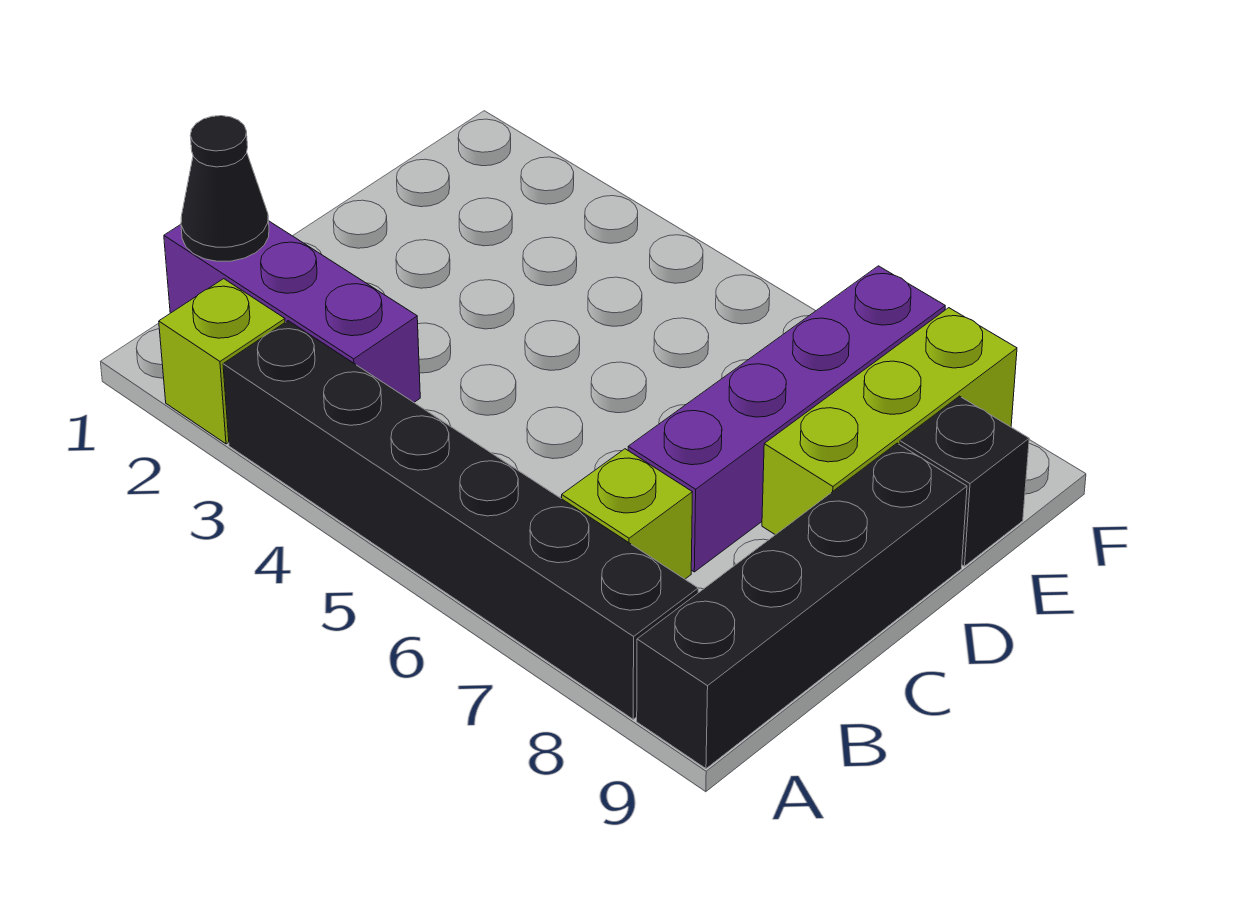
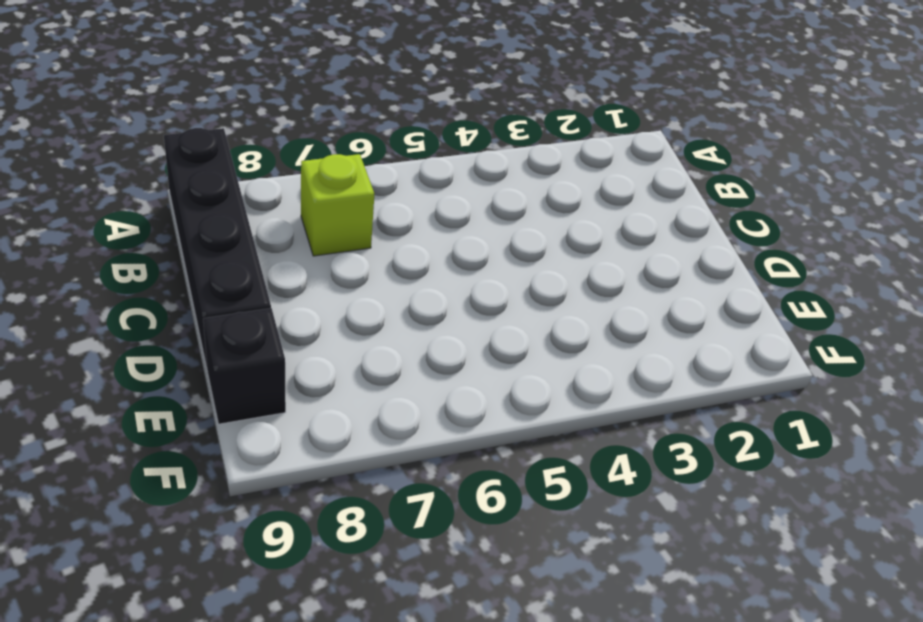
none -> lime brick A2 level 1
none -> black brick A3:A8 level 1

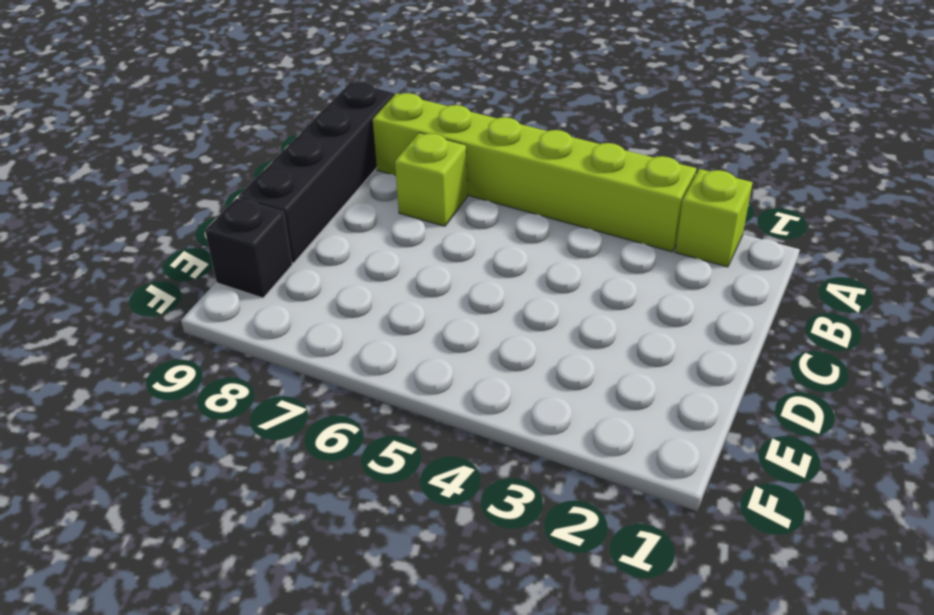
lime brick A3:A8 level 1 -> black brick A3:A8 level 1
none -> purple brick B1:B3 level 1
none -> purple brick C7:F7 level 1

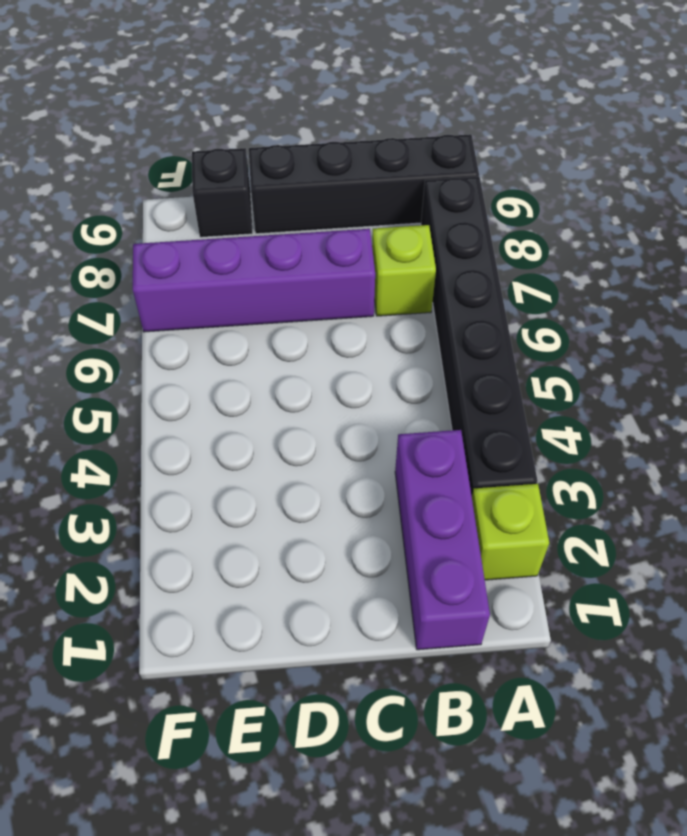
none -> lime brick D8:F8 level 1
none -> black cone B1 level 2

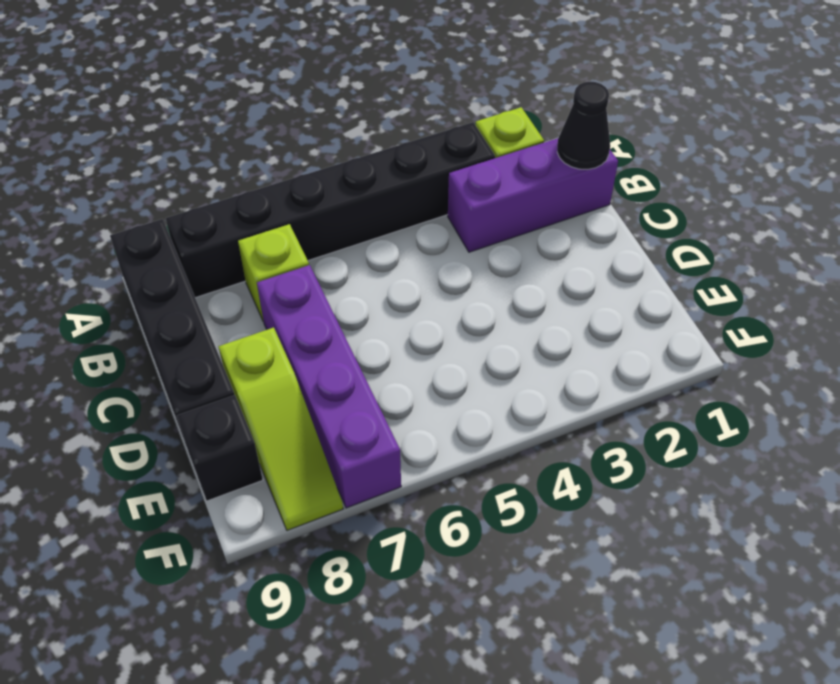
lime slope D8:F8 level 1 top D -> lime brick D8:F8 level 1

